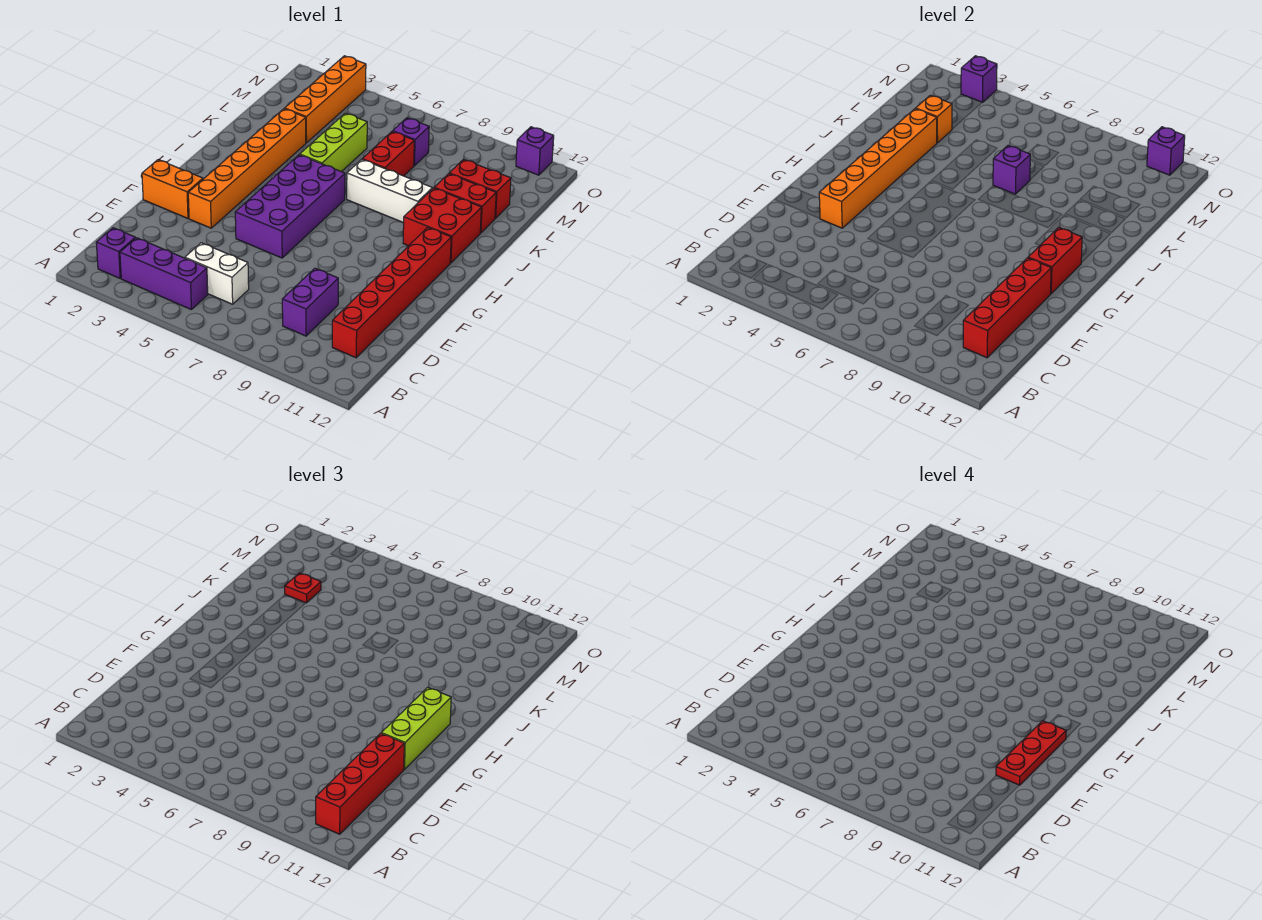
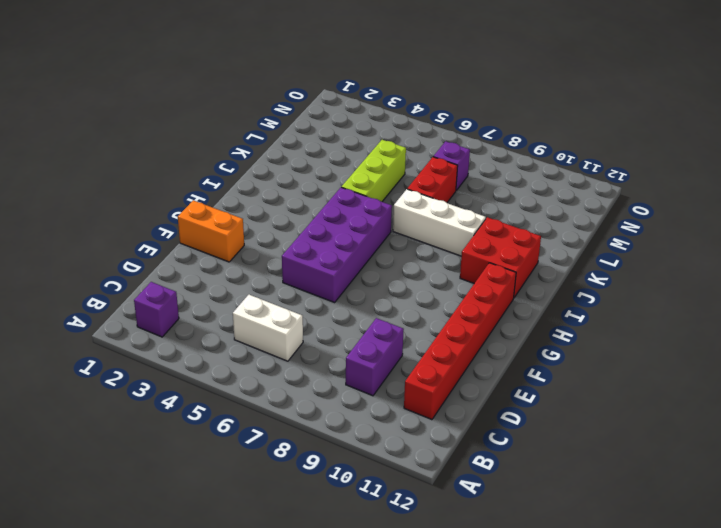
none -> purple brick B3:B5 level 1
none -> orange brick F3:K3 level 1
none -> red brick K10:K11 level 1

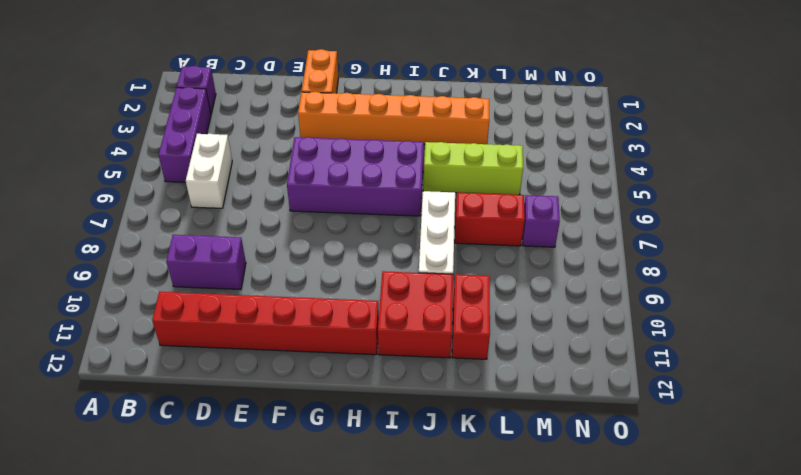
none -> orange brick L3:O3 level 1
none -> red brick L10:L11 level 1
none -> purple brick O11 level 1

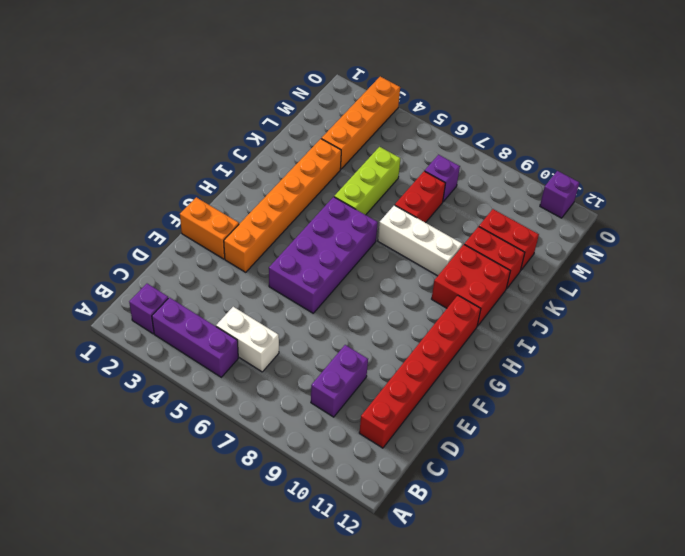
none -> red brick C11:F11 level 2
none -> orange brick F3:K3 level 2
none -> red brick G11:H11 level 2

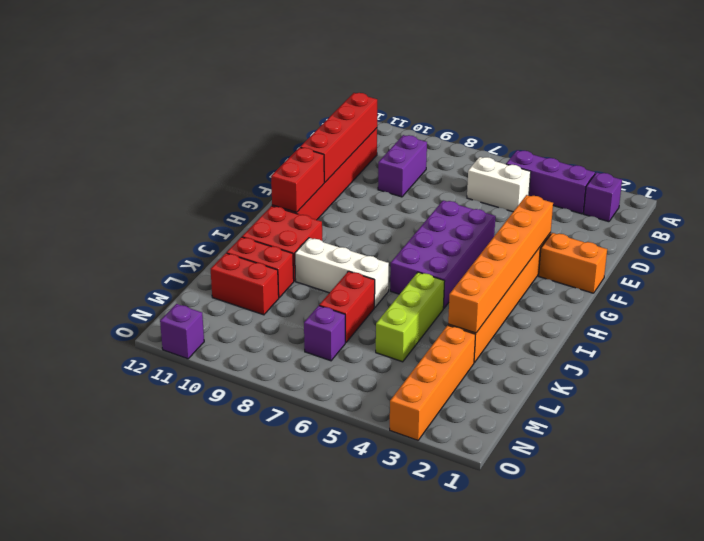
none -> purple brick K7 level 2
none -> orange brick L3 level 2
none -> purple brick O3 level 2

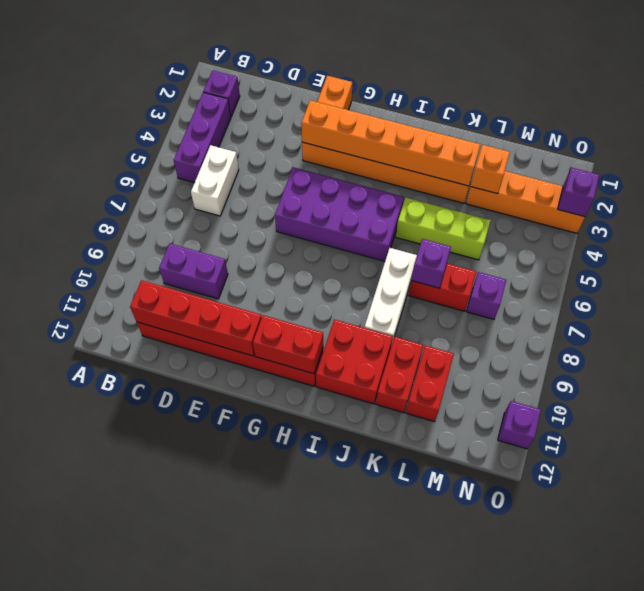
none -> purple brick O11 level 2
none -> red brick B11:E11 level 3
none -> lime brick F11:H11 level 3

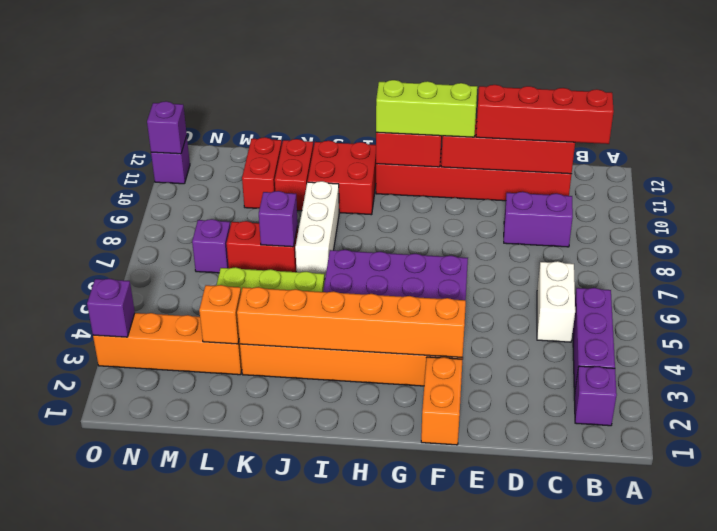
none -> red plate L3 level 3
none -> red plate E11:G11 level 4

